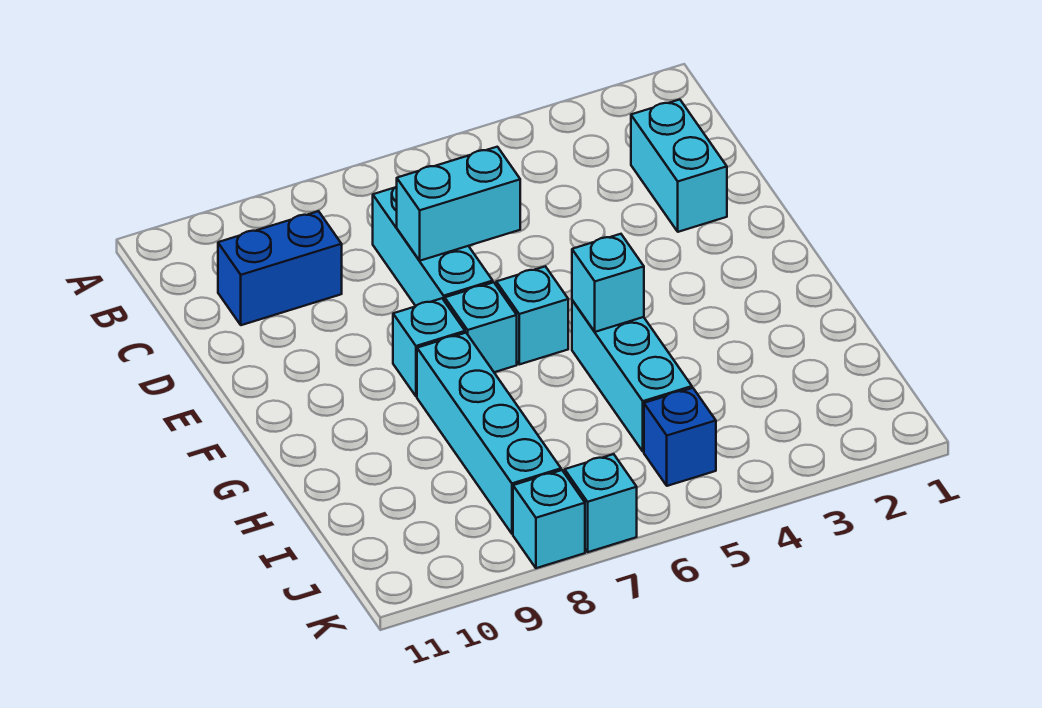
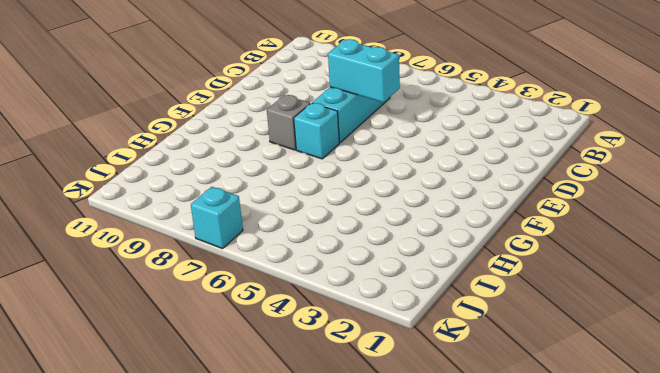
grey brick F8 level 1 -> cyan brick F8 level 1
none -> cyan brick C2:D2 level 1
none -> blue brick C9:C10 level 1
none -> cyan brick F6 level 1

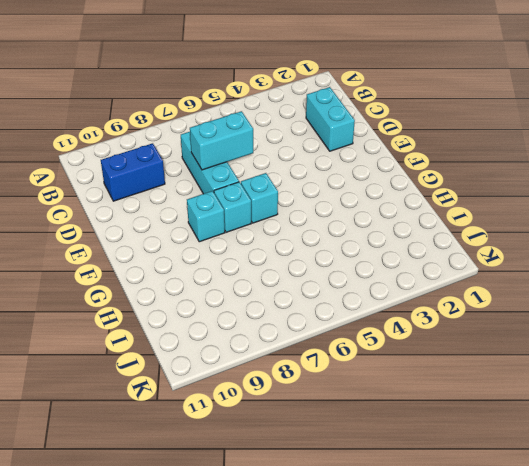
none -> cyan brick G5:I5 level 1
none -> cyan brick G8:J8 level 1
none -> blue brick J5 level 1

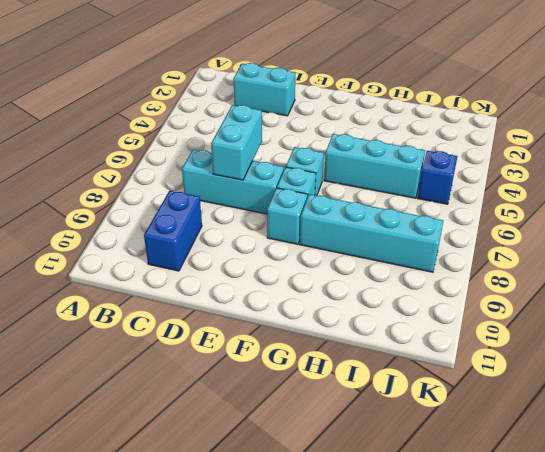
none -> cyan brick K7 level 1
none -> cyan brick K8 level 1
none -> cyan brick G5 level 2

